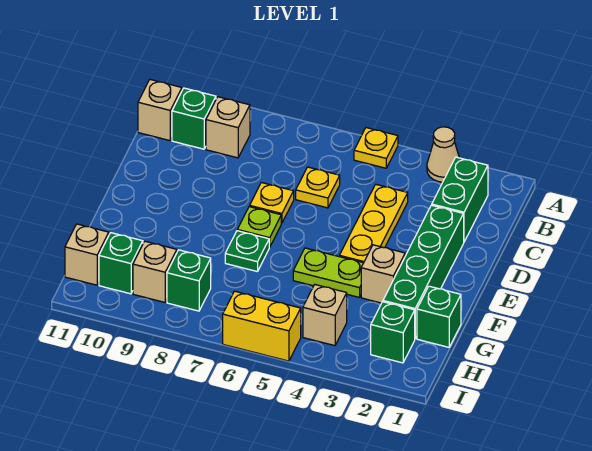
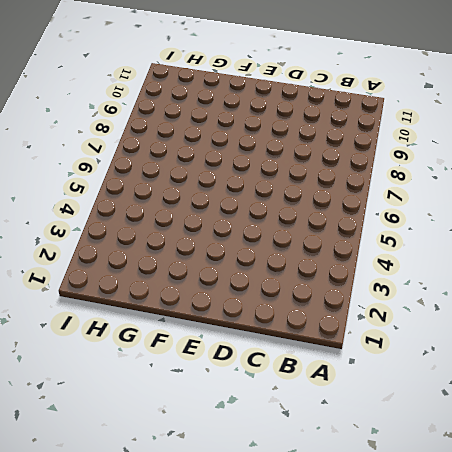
none -> tan cone A3 level 1
none -> yellow plate A5 level 1
none -> green brick B2:C2 level 1

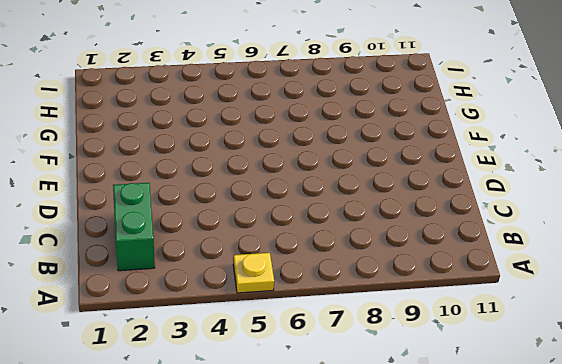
none -> tan cone A3 level 1
none -> tan brick B9 level 1
none -> green brick B10 level 1

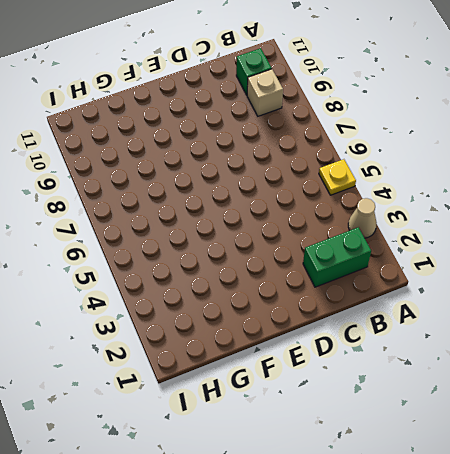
none -> tan brick B11 level 1
none -> yellow plate C4:E4 level 1
none -> yellow plate C6 level 1

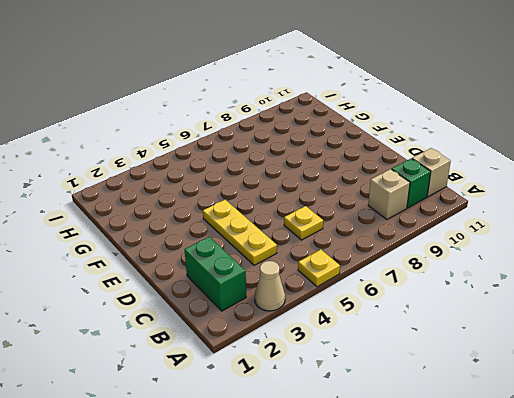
none -> green brick D2:G2 level 1
none -> yellow plate D7 level 1
none -> lime plate E7 level 1

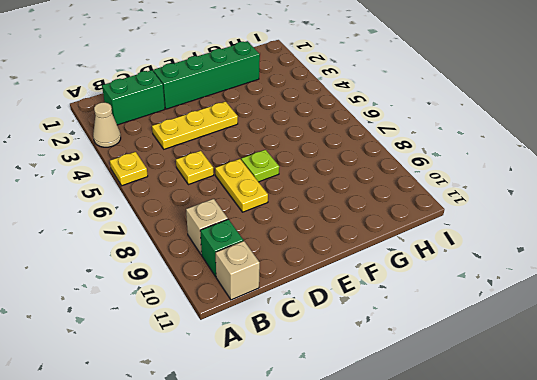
yellow plate D7:D8 level 1 -> yellow plate D7 level 1
none -> tan brick F3 level 1
none -> lime plate F4:F5 level 1
none -> green plate F7 level 1

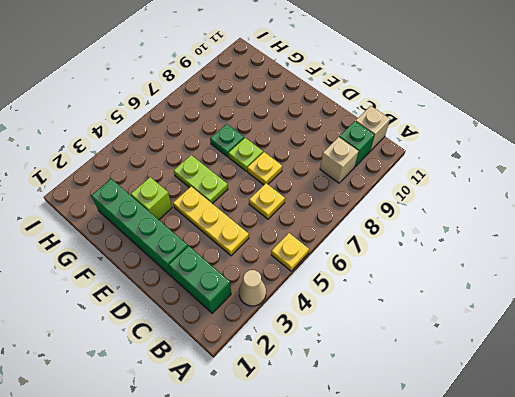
lime plate E5:F5 level 1 -> lime plate F4:F5 level 1
lime brick F3 level 1 -> tan brick F3 level 1
none -> green brick G1 level 1
none -> green brick H2 level 1
none -> tan brick H4 level 1

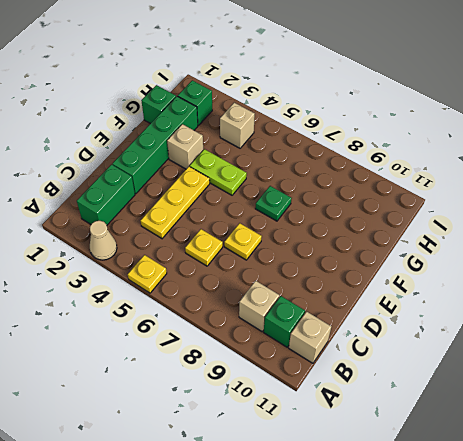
none -> lime plate E7 level 1
none -> green brick H8 level 1
none -> tan brick H9 level 1

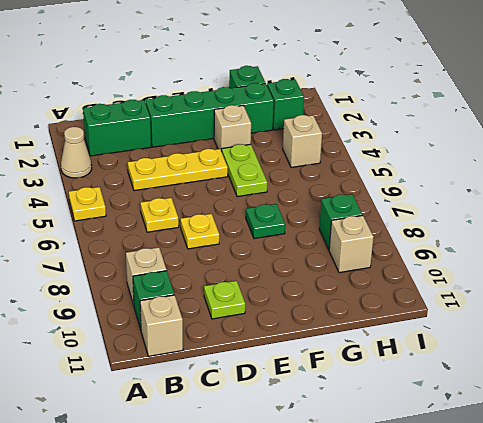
lime plate D10 level 1 -> lime plate E7 level 1
none -> green brick H10 level 1
none -> tan brick H11 level 1
none -> yellow brick I5:I6 level 1

